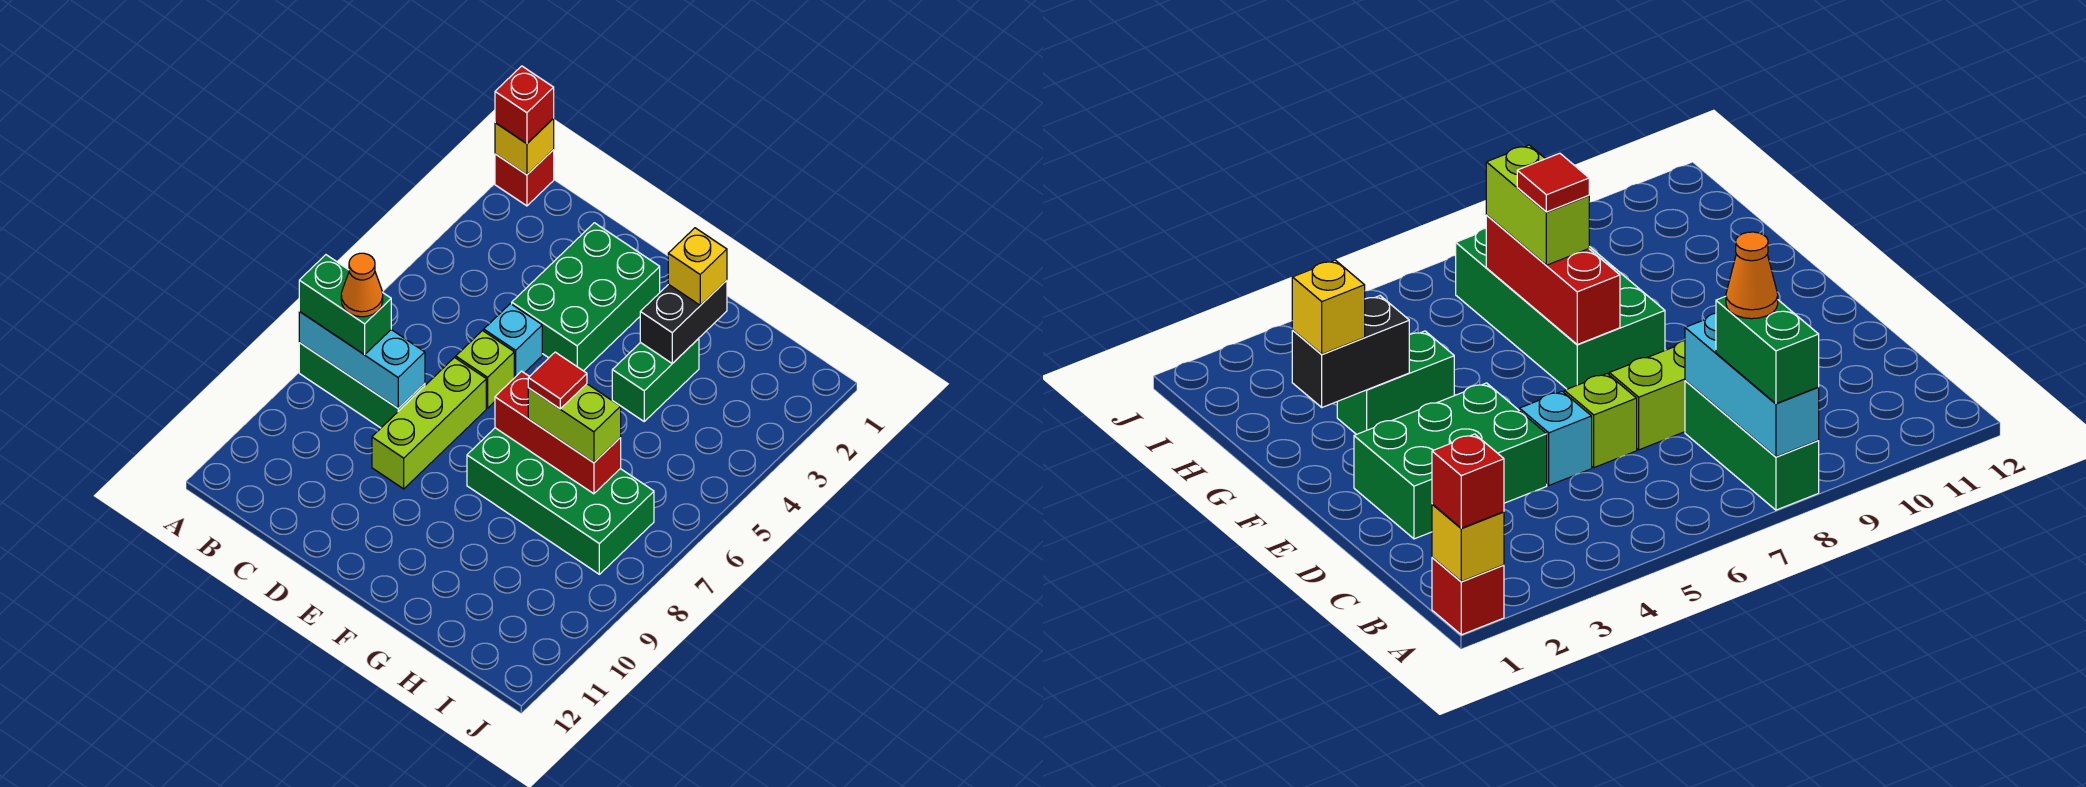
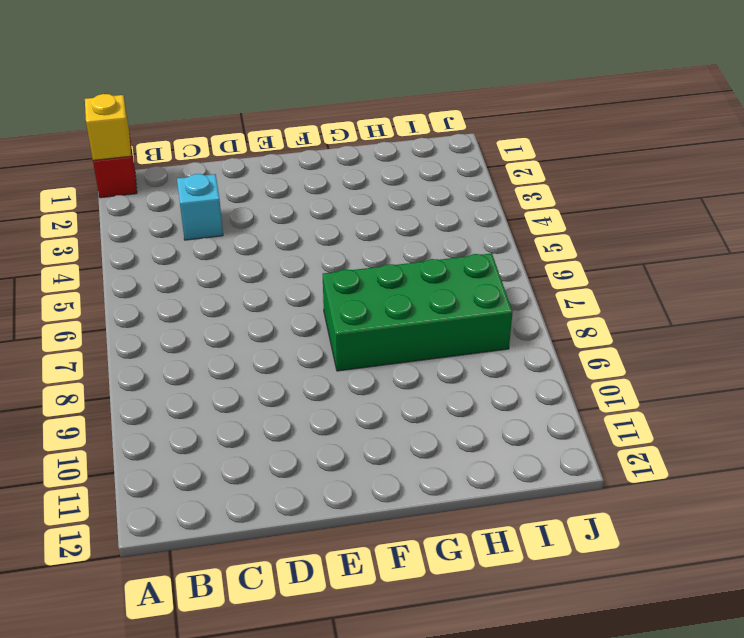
cyan brick C3 level 1 -> cyan brick D5 level 1
none -> green brick A8:C8 level 1
none -> green brick D2:E4 level 1
none -> lime brick D6 level 1

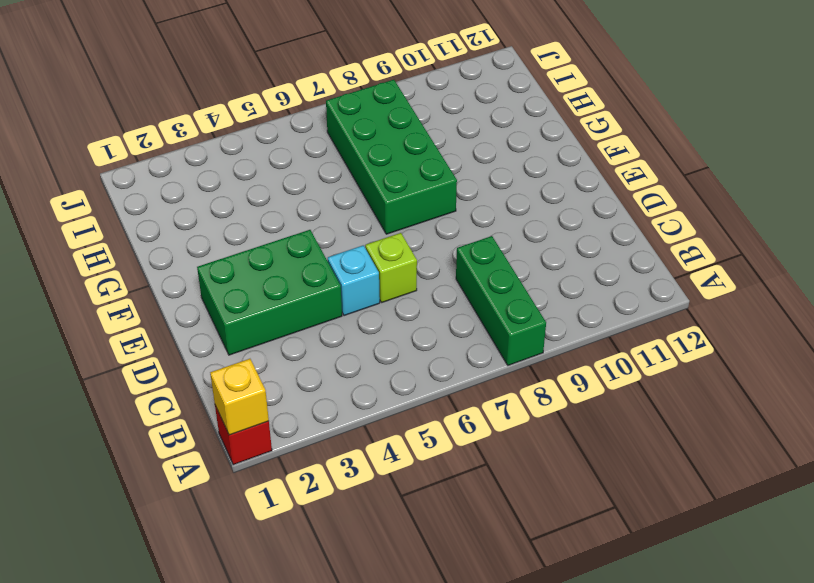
none -> lime brick D7:D9 level 1
none -> green brick G3:G4 level 1
none -> cyan brick A8:C8 level 2

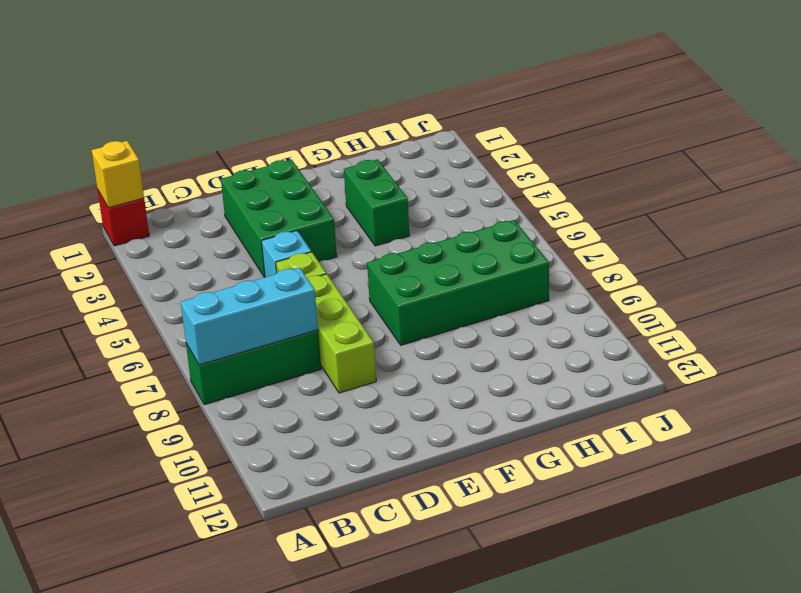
none -> red brick F7:H7 level 2
none -> black brick G2:G3 level 2
none -> red brick A1 level 3

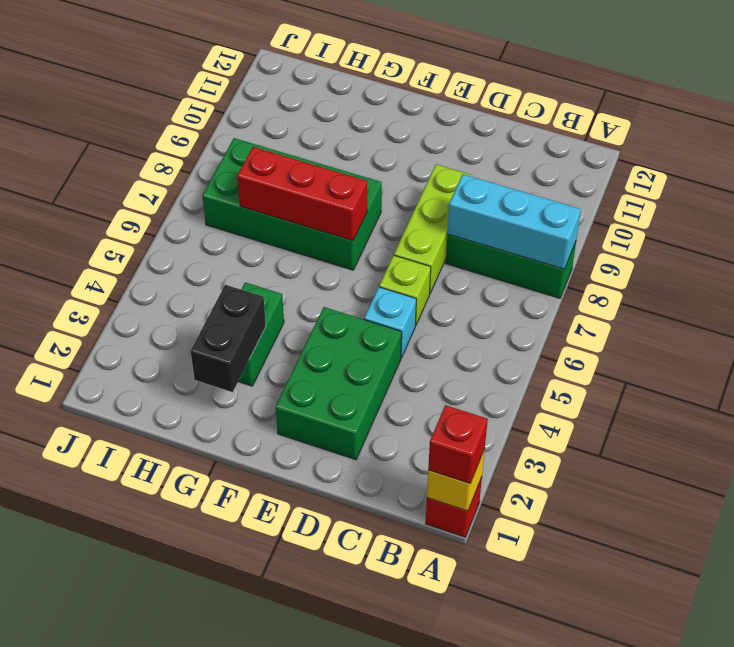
none -> green brick A8:B8 level 3
none -> yellow brick G2 level 3
none -> lime brick G7:H7 level 3

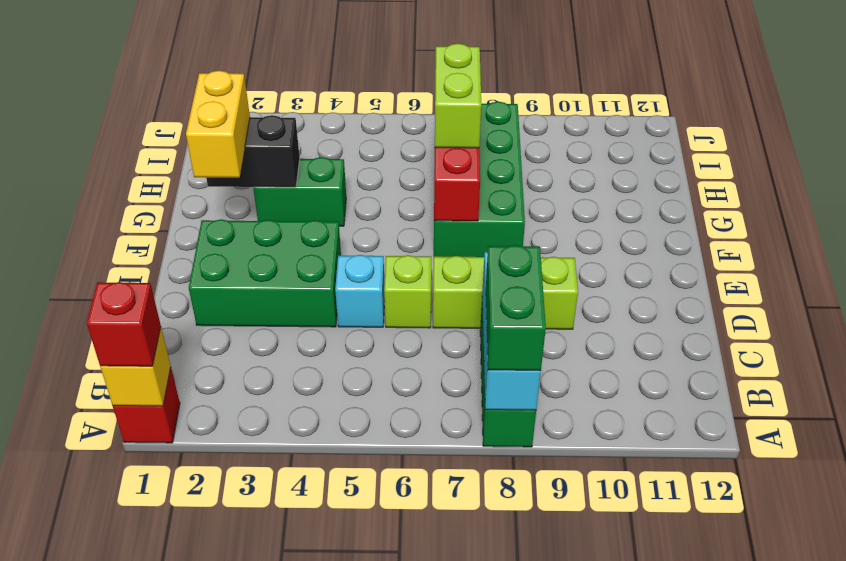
yellow brick F2:G2 level 3 -> yellow brick G2 level 3
none -> orange cone B8 level 4
none -> red tile G7 level 4

